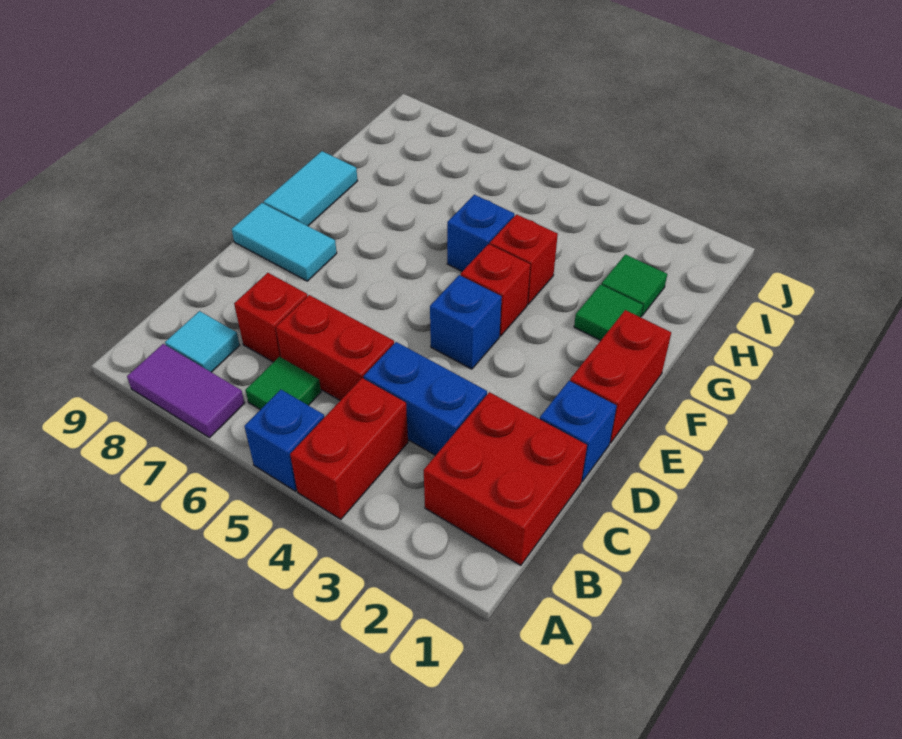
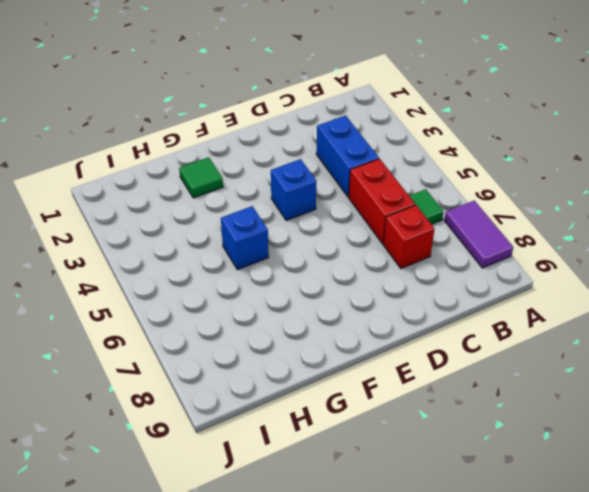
none -> red brick A4:B4 level 1
none -> blue brick A5 level 1
none -> red brick B1:C2 level 1

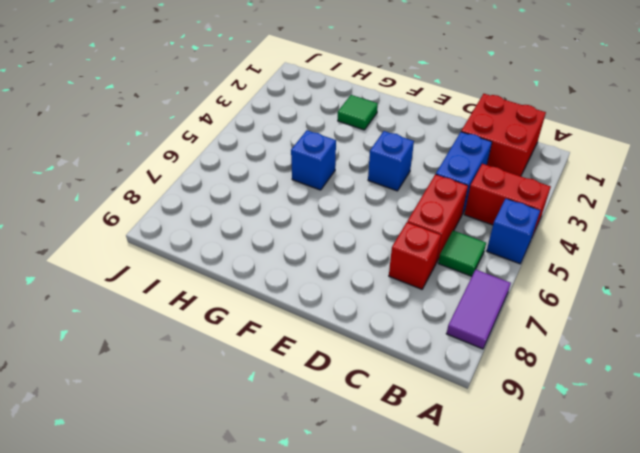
none -> cyan tile B8 level 1
none -> blue brick D1 level 1
none -> red brick E1:F1 level 1

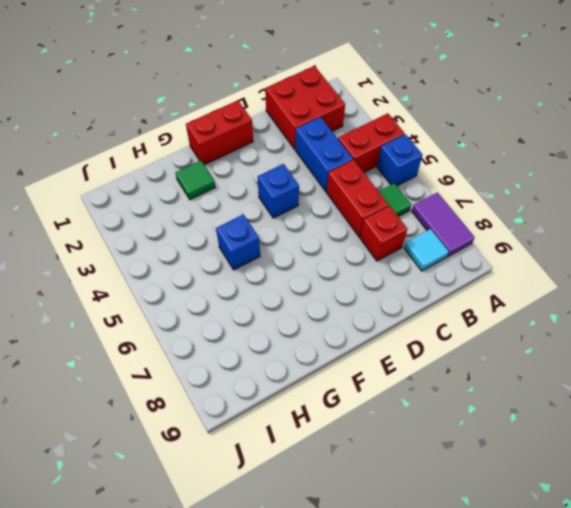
none -> blue brick D1 level 1
none -> cyan tile E8:E9 level 1
none -> red brick F4 level 1

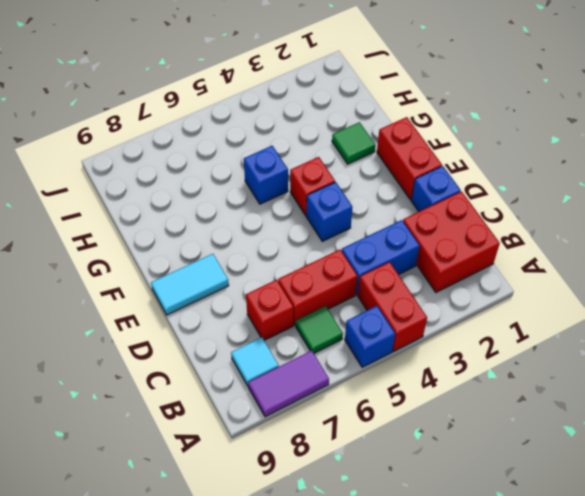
none -> cyan tile F9:G9 level 1
none -> red brick G4 level 1
none -> green tile H2 level 1

